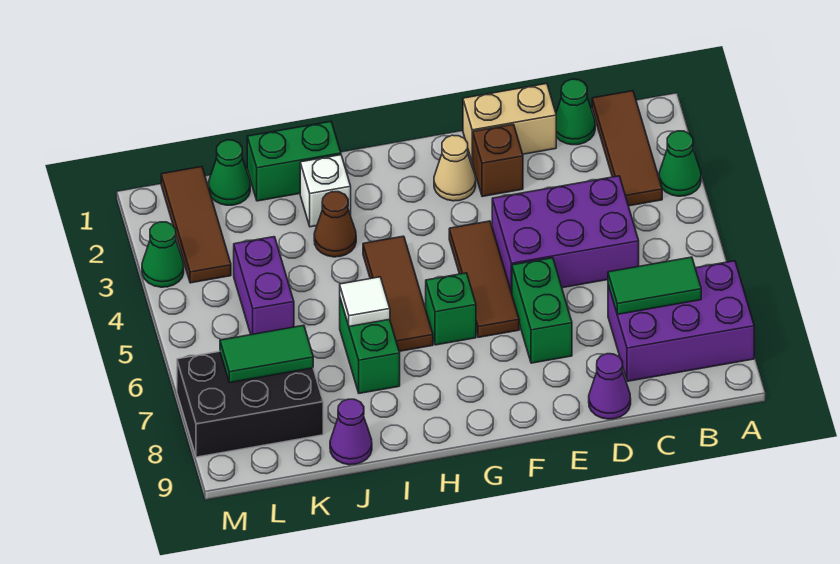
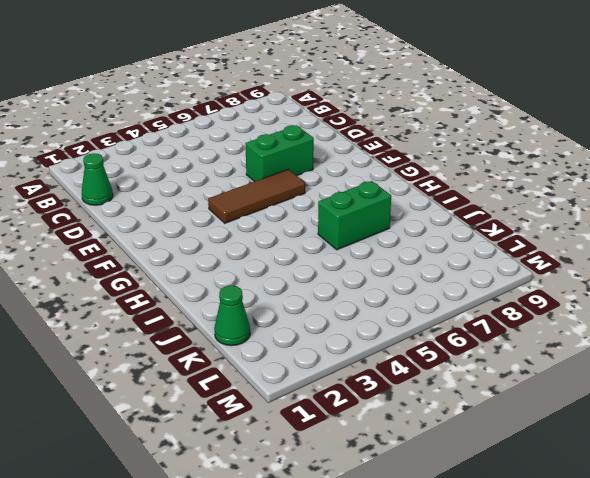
none -> green cone A3 level 1
none -> purple brick A7:C8 level 1
none -> brown tile B1:B3 level 1

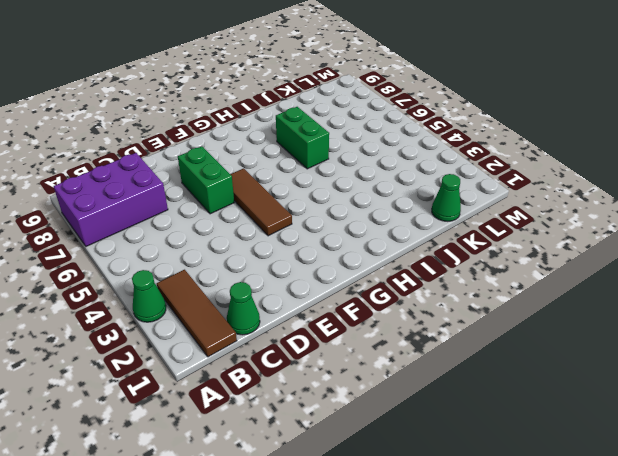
none -> purple brick C4:E5 level 1
none -> tan brick D1:E1 level 1
none -> purple cone D9 level 1

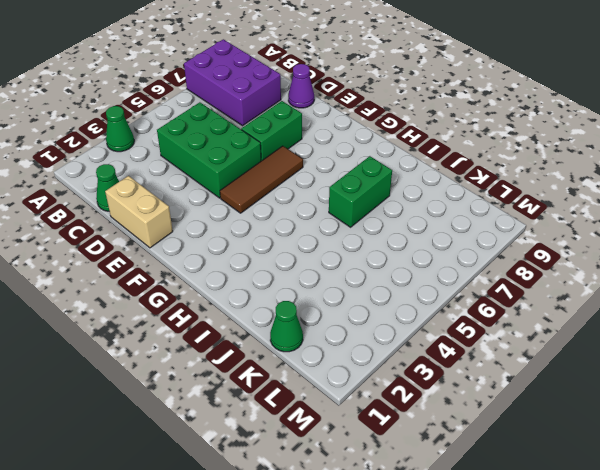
green brick C4:E5 level 1 -> purple brick C4:E5 level 1
none -> brown tile B1:B3 level 1
none -> brown brick E2 level 1
none -> tan cone F2 level 1

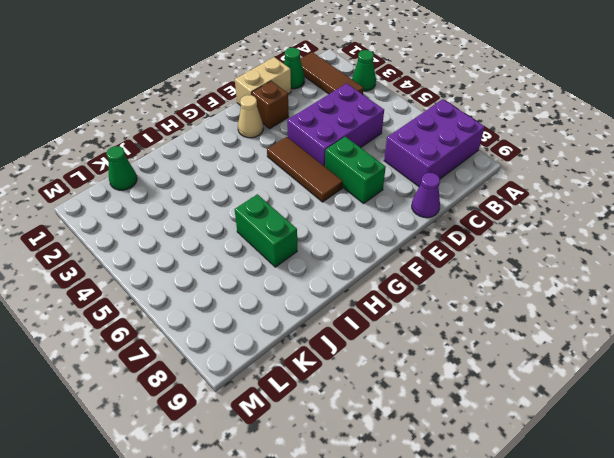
none -> green brick G6 level 1
none -> brown tile H4:H6 level 1
none -> green brick I1:J1 level 1

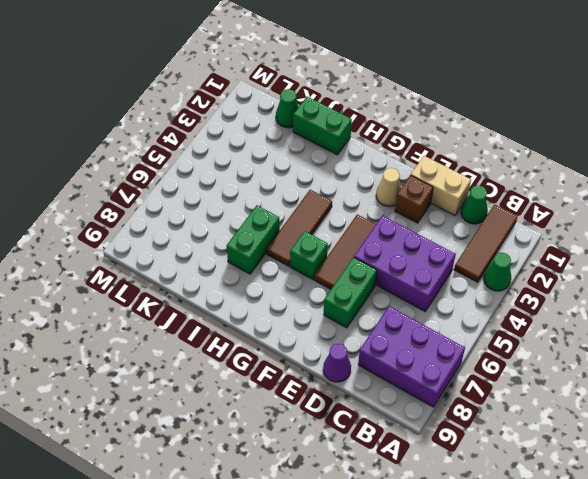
none -> white brick I2 level 1
none -> brown cone I3 level 1
none -> purple cone J9 level 1

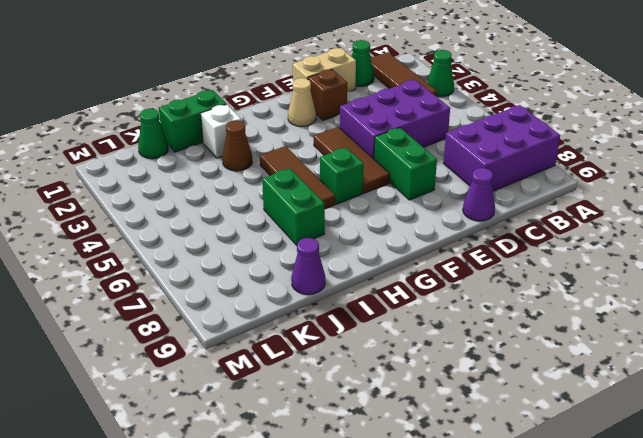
none -> purple brick K4:K5 level 1
none -> black brick K7:M8 level 1
none -> brown tile L1:L3 level 1

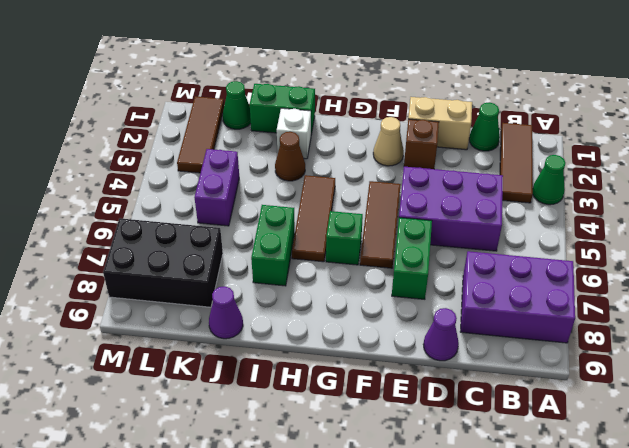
none -> green cone M3 level 1
none -> green tile B7:C7 level 2
none -> white tile I6 level 2

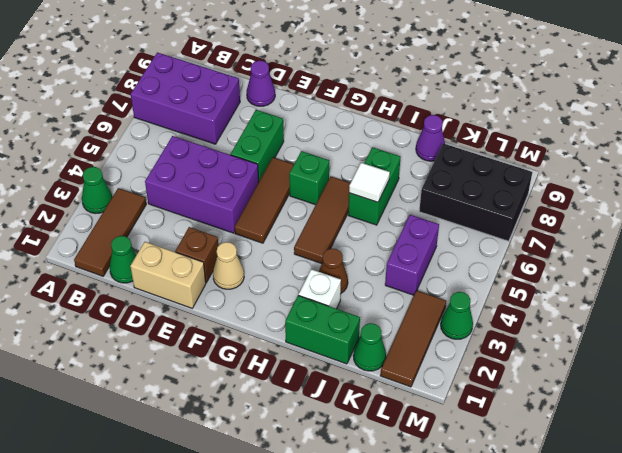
none -> green tile B7:C7 level 2
none -> green tile K7:L7 level 2

